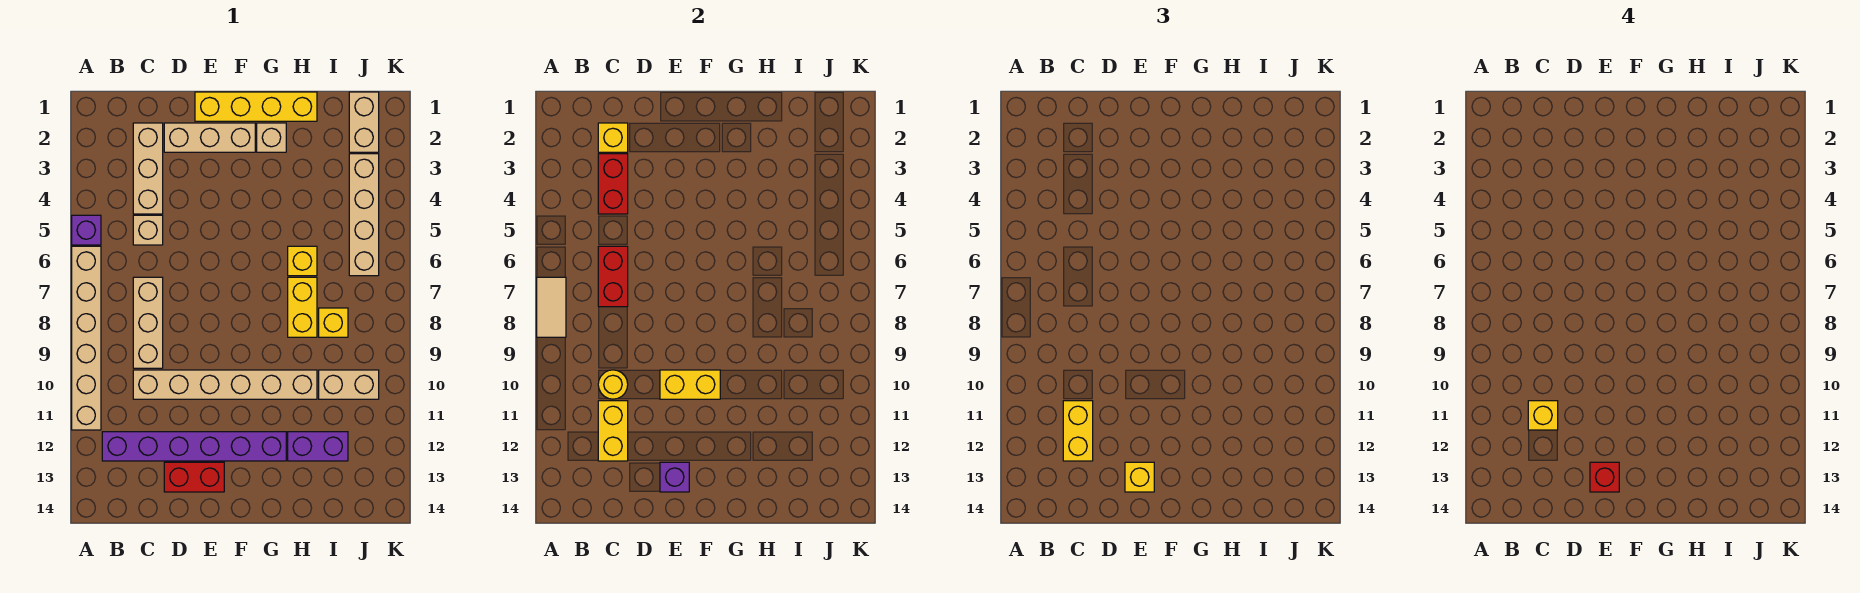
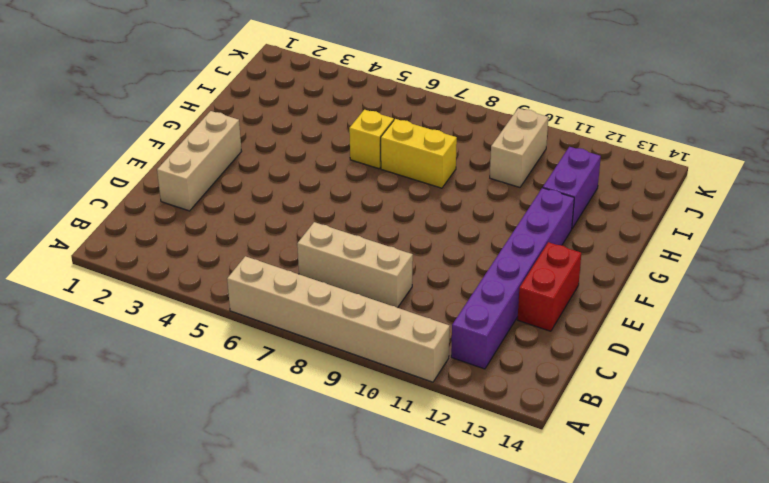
none -> purple brick A5 level 1
none -> tan brick C2:C4 level 1
none -> tan brick C5 level 1
none -> tan brick C10:H10 level 1

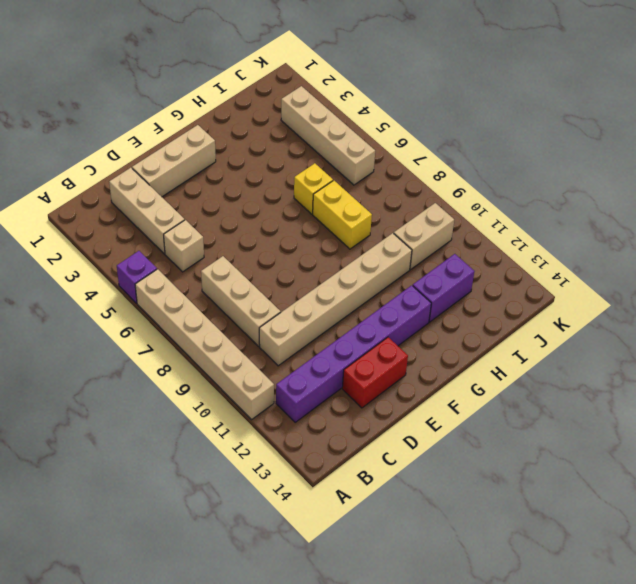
none -> yellow brick E1:H1 level 1
none -> tan brick G2 level 1
none -> yellow brick I8 level 1
none -> tan brick J1:J2 level 1

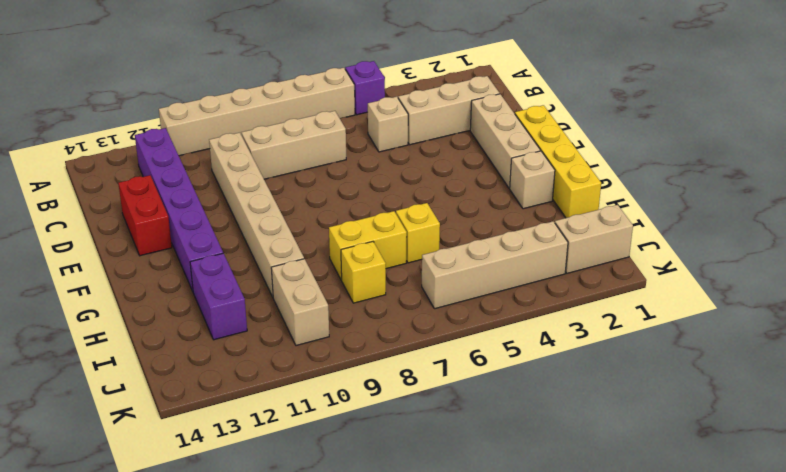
none -> tan tile A7:A8 level 2
none -> yellow brick C2 level 2
none -> red brick C3:C4 level 2
none -> red brick C6:C7 level 2

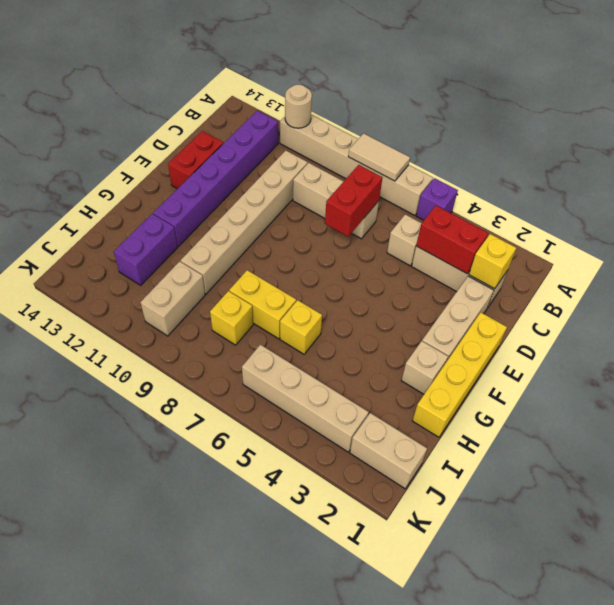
tan round brick A11 level 2 -> none
red brick C7:D7 level 2 -> red brick C6:C7 level 2
none -> yellow round brick C10 level 2
none -> yellow brick C11:C12 level 2
none -> yellow brick E10:F10 level 2
none -> purple brick E13 level 2

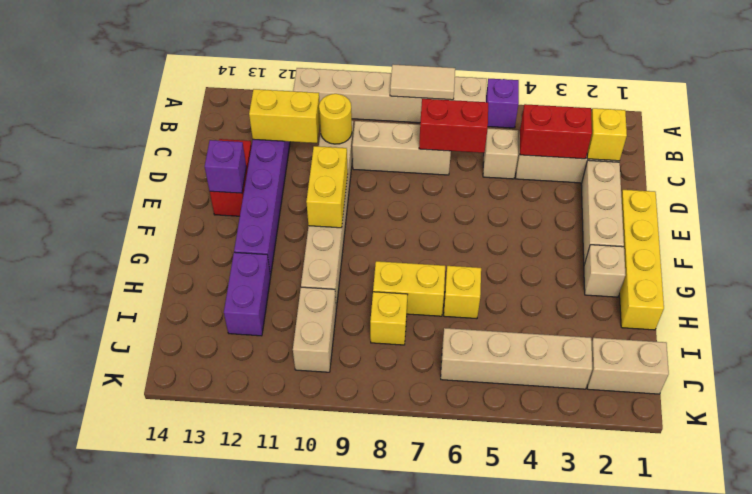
none -> yellow brick C11:C12 level 3
none -> yellow brick E13 level 3
none -> yellow brick C11 level 4
none -> red brick E13 level 4

